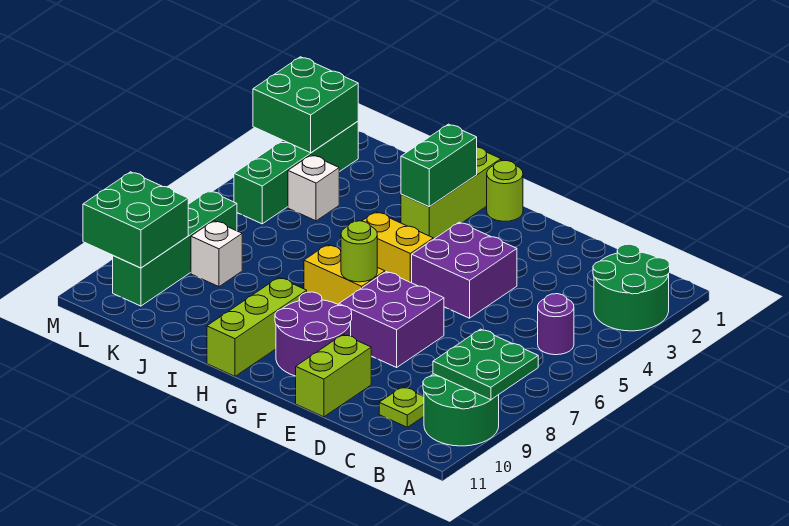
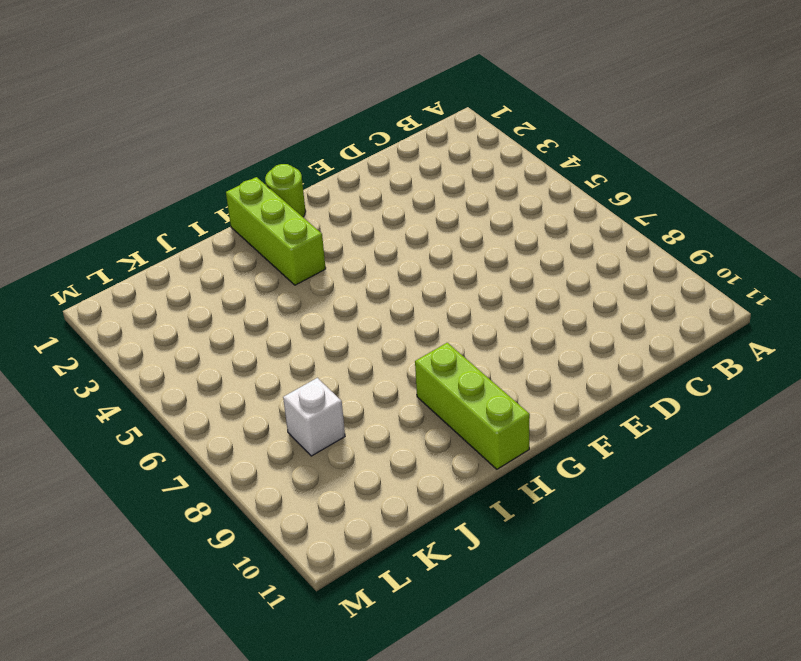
none -> green round brick A2:B3 level 1
none -> green round brick A9:B10 level 1
none -> purple round brick B5 level 1

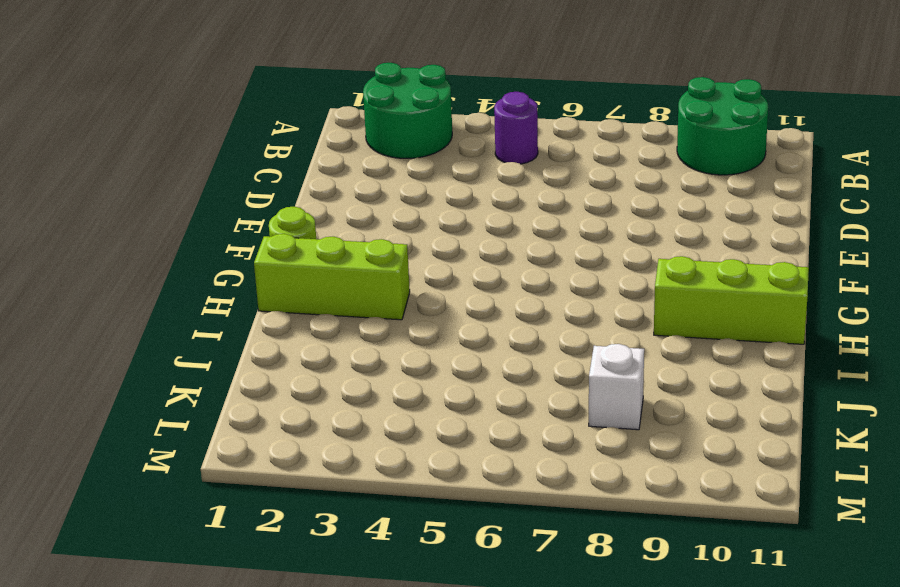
none -> lime plate C10 level 1
none -> purple brick E4:F5 level 1
none -> purple brick E7:F8 level 1

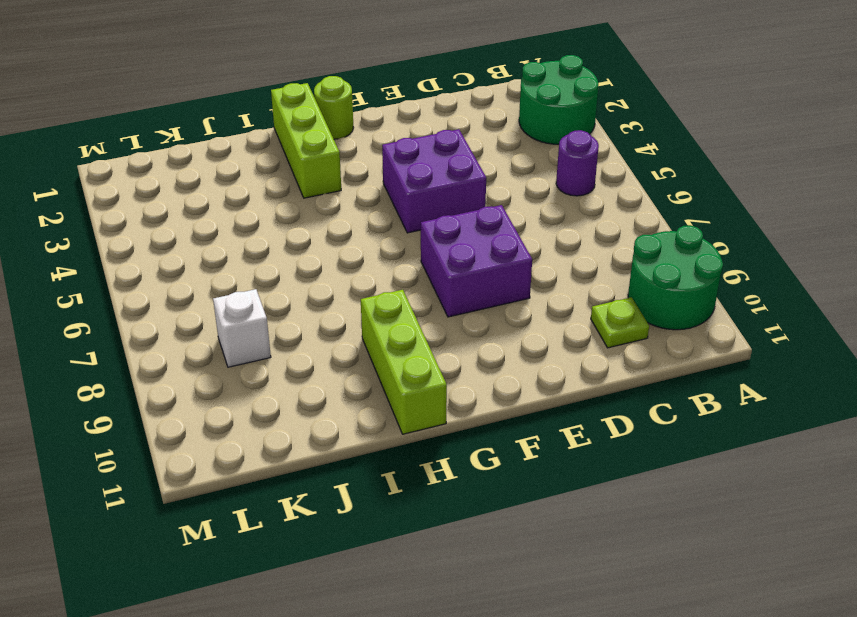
none -> lime brick E10:E11 level 1
none -> purple round brick F9:G10 level 1
none -> yellow brick G5:H5 level 1

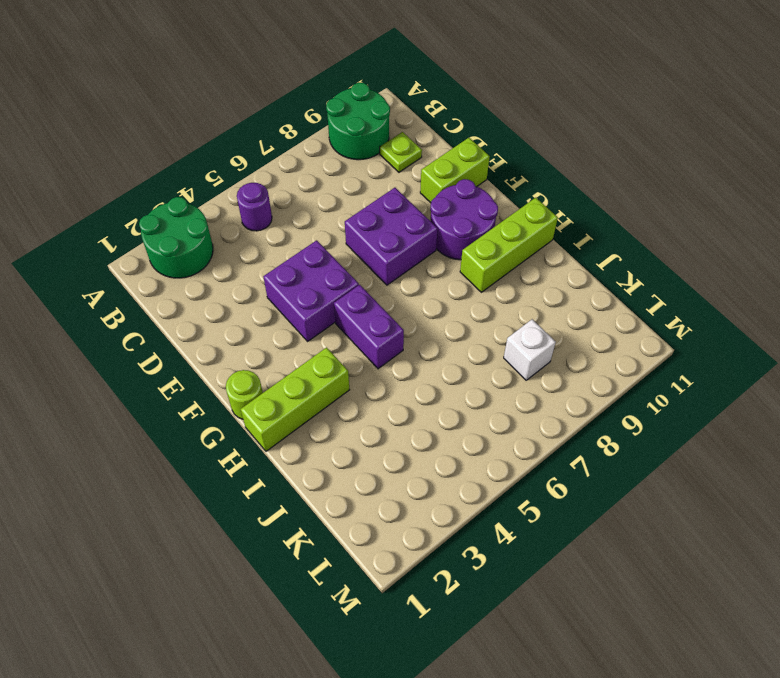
purple brick G5:H5 level 1 -> yellow brick G5:H5 level 1
none -> yellow brick G7:H7 level 1
none -> white brick K4 level 1
none -> green brick L2:L5 level 1

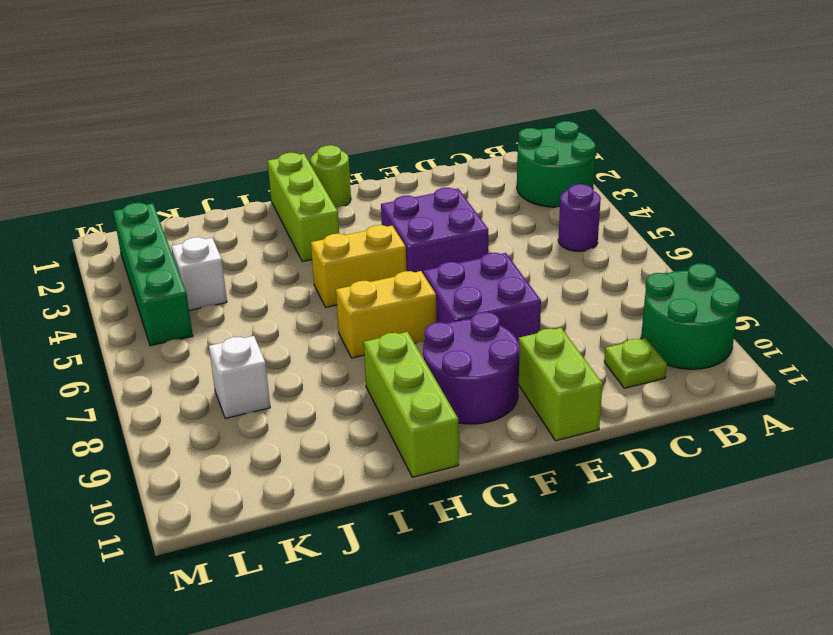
none -> green brick L7:L10 level 1
none -> green plate A8:B9 level 2
none -> lime round brick G7 level 2

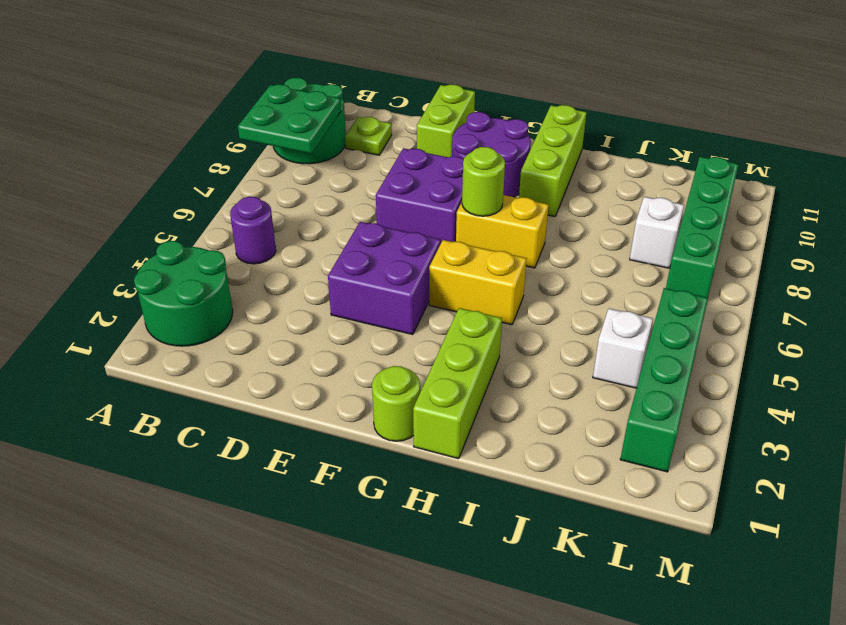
none -> green brick H2:H3 level 2
none -> green brick L2:M3 level 2
none -> green brick L9:M10 level 2

